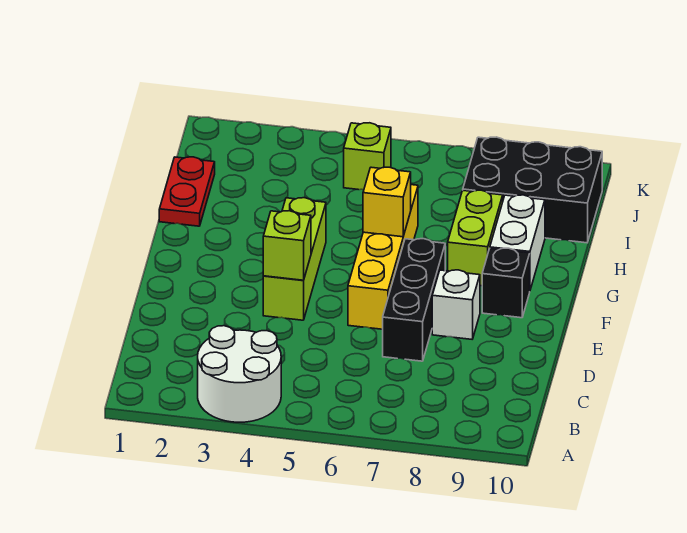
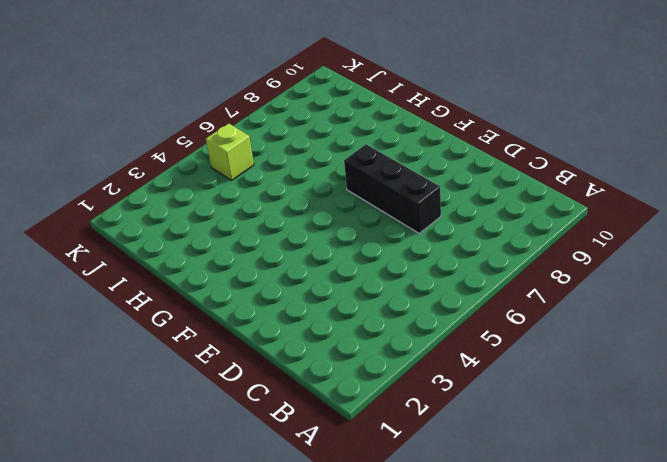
none -> white round brick A3:B4 level 1
none -> lime brick E4:G4 level 1
none -> yellow brick E6:H6 level 1

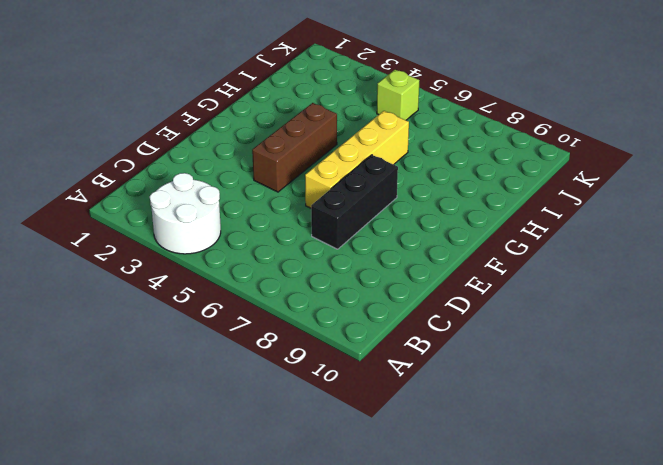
brown brick E4:G4 level 1 -> lime brick E4:G4 level 1
none -> white brick E8 level 1
none -> black brick F9 level 1
none -> lime brick G8:H8 level 1

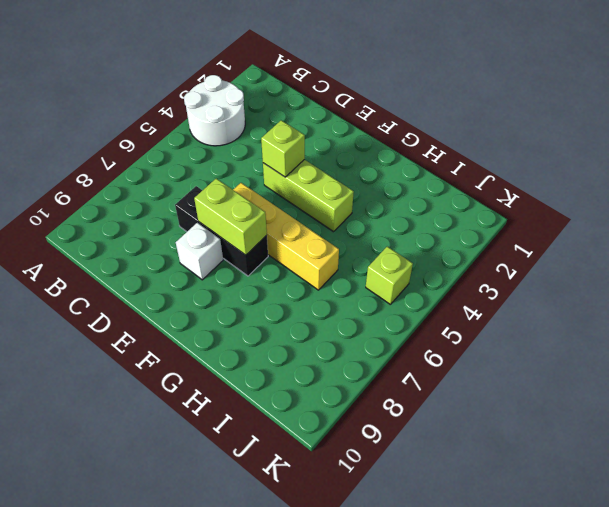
lime brick E7:F7 level 2 -> lime brick G8:H8 level 1
none -> black brick F9 level 1
none -> white brick G9:H9 level 1
none -> red plate H1:I1 level 1

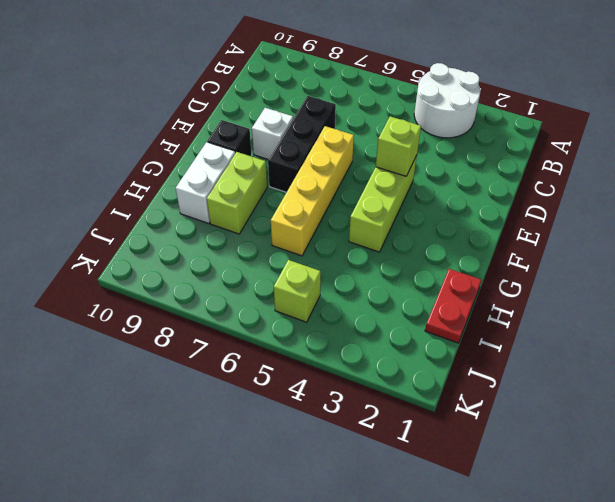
none -> black brick I8:J10 level 1
none -> yellow brick G6 level 2

